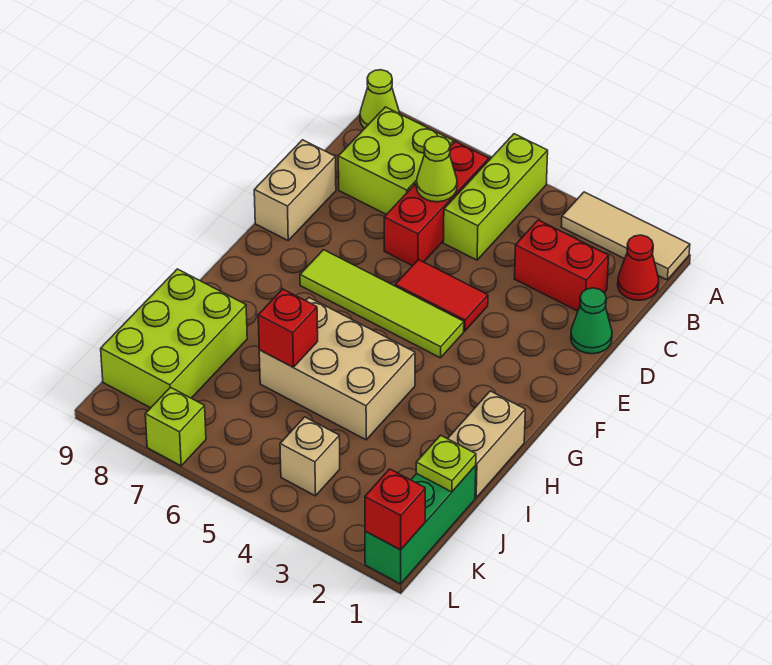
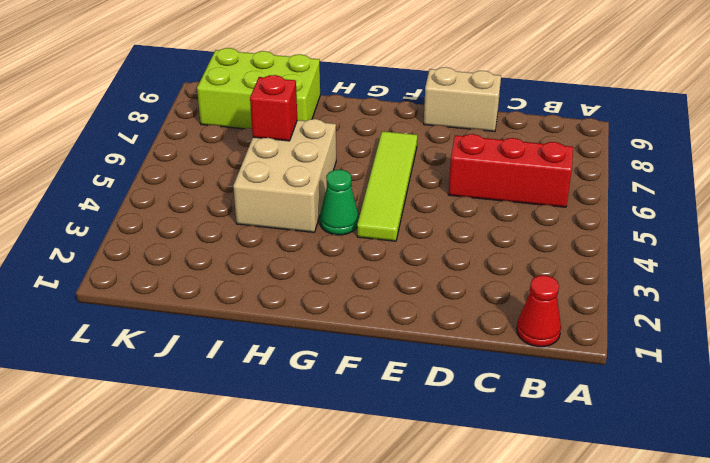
green cone G4 level 1 -> green cone D1 level 1
none -> tan tile A1:A3 level 1
none -> lime brick A5:C5 level 1
none -> lime cone A9 level 1

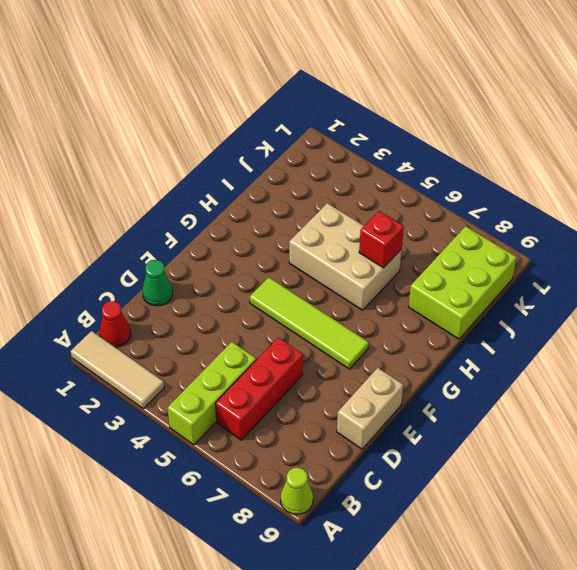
none -> lime brick B7:C8 level 1
none -> red brick C2:C3 level 1
none -> red tile E4:E5 level 1

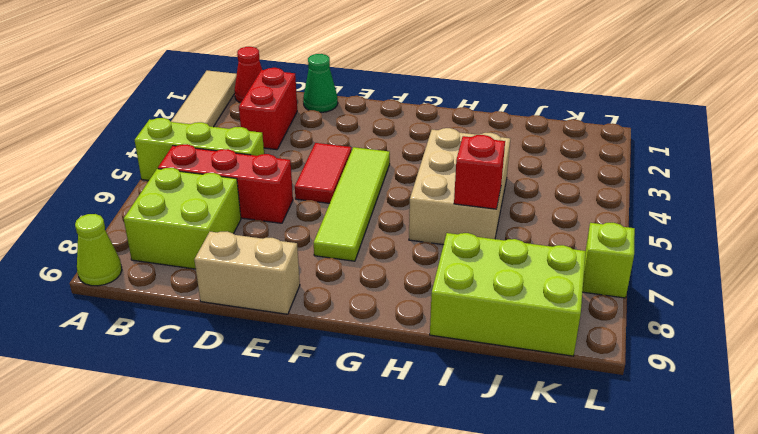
none -> tan brick H1:I1 level 1
none -> green brick J1:L1 level 1
none -> tan brick K4 level 1

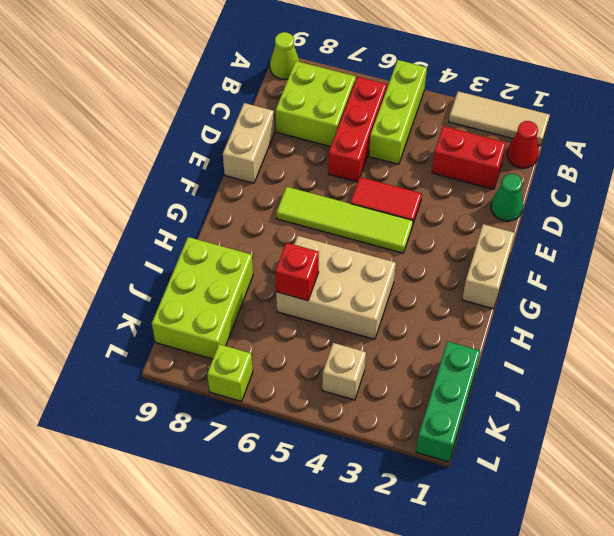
tan brick F1:G1 level 1 -> tan brick H1:I1 level 1
none -> lime cone C6 level 2
none -> lime plate J1 level 2
none -> red brick L1 level 2

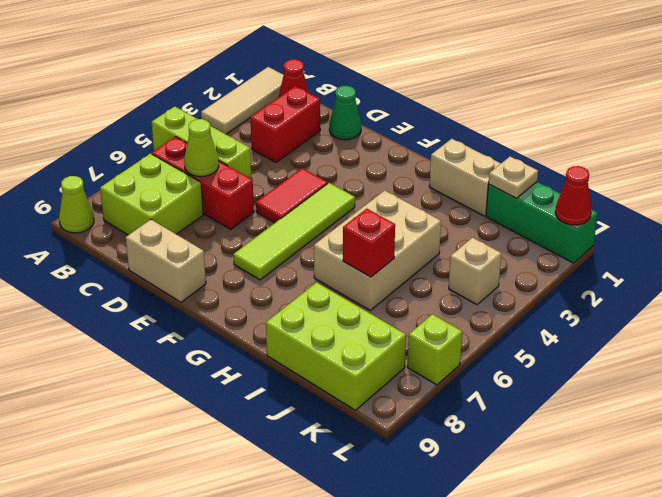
tan plate J1 level 2 -> lime plate J1 level 2
red cone L1 level 2 -> red brick L1 level 2

